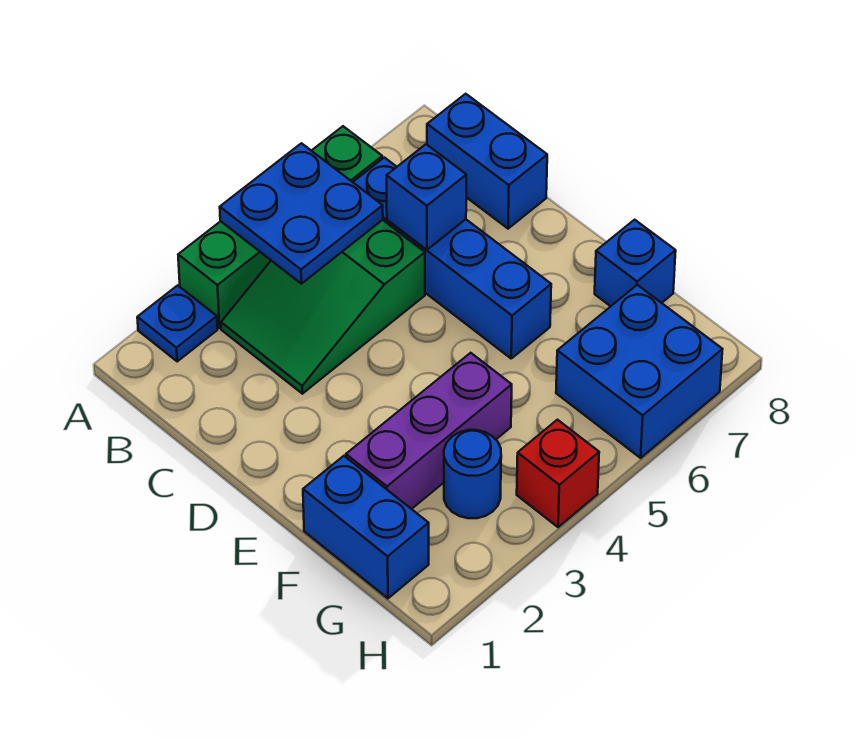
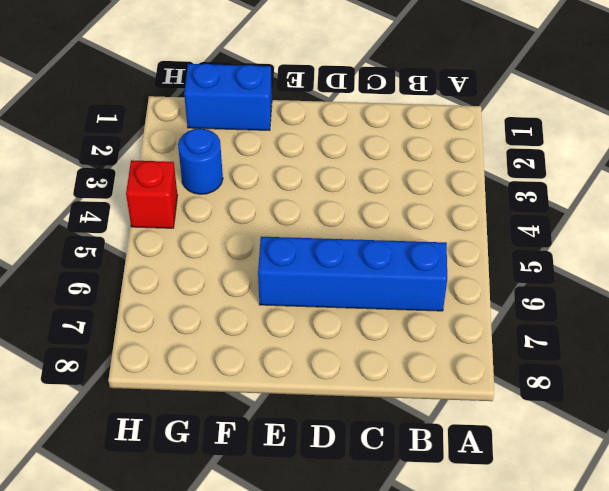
none -> blue plate A2 level 1
none -> green brick A3:A6 level 1
none -> green slope B3:C5 level 1 top 5

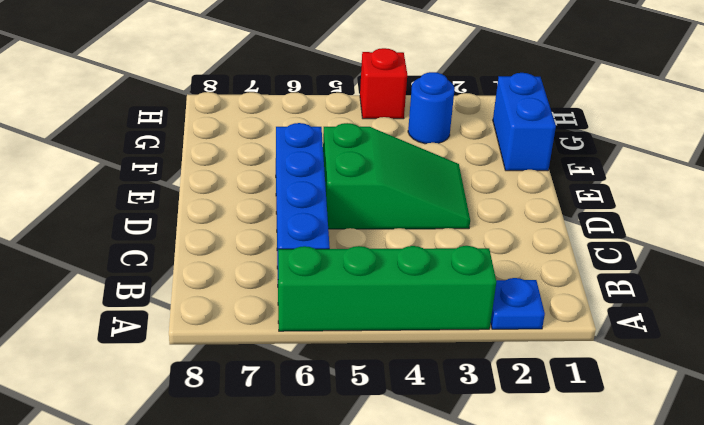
green slope D3:E5 level 1 top 5 -> green slope B3:C5 level 1 top 5
none -> blue brick B8:C8 level 1
none -> purple brick F2:F4 level 1
none -> blue brick F8 level 1

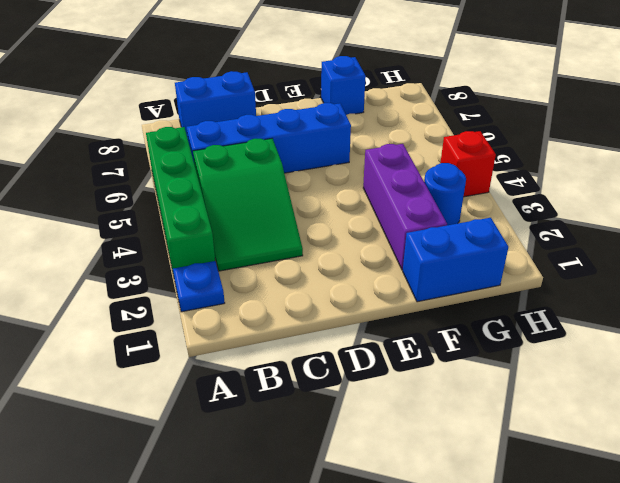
none -> blue brick G6:H7 level 1
none -> blue plate A4:B5 level 2
none -> blue brick C6 level 2

